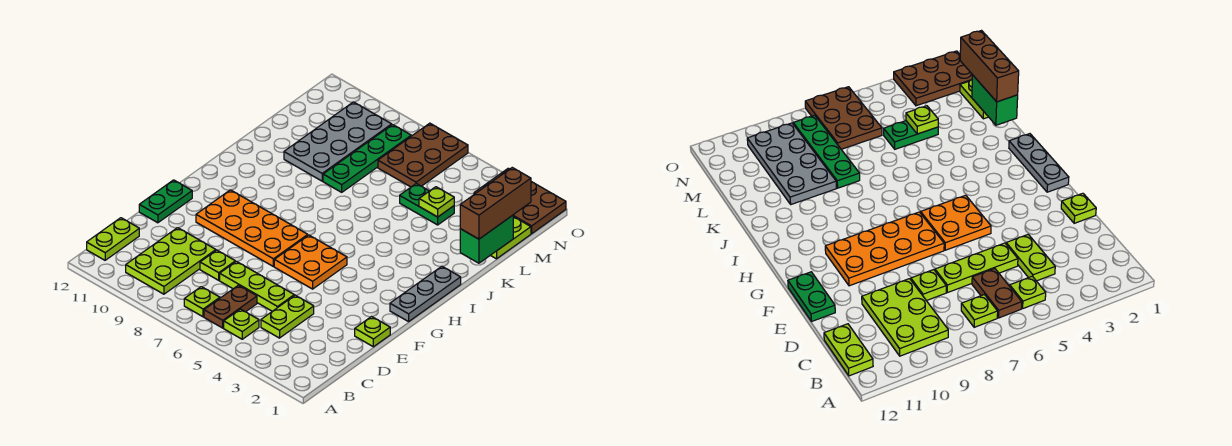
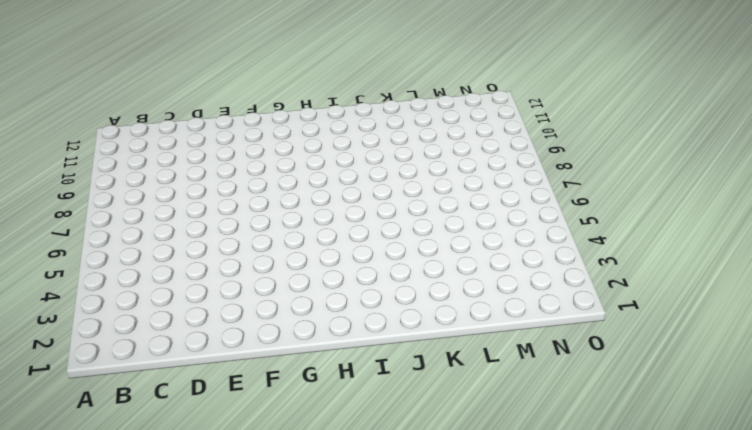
none -> lime plate B5 level 1
none -> brown plate B6:C6 level 1
none -> lime plate B7 level 1

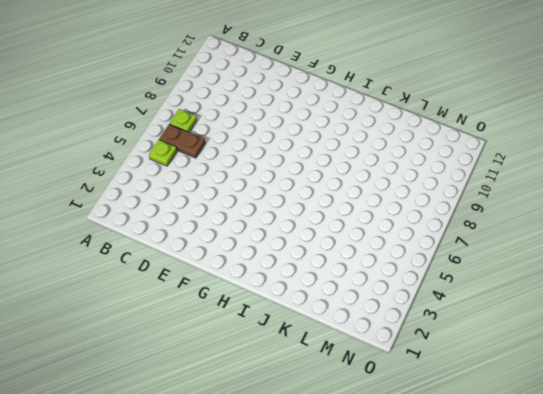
none -> lime plate B9:D10 level 1
none -> lime plate B12:C12 level 1
none -> lime plate C4:D4 level 1

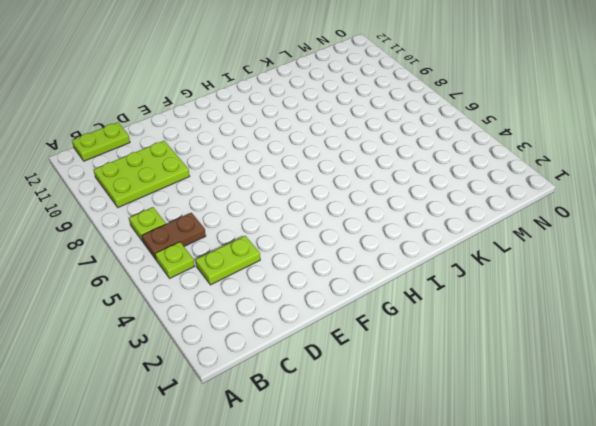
none -> lime plate D5:D7 level 1
none -> lime plate D8 level 1
none -> lime plate E1 level 1

